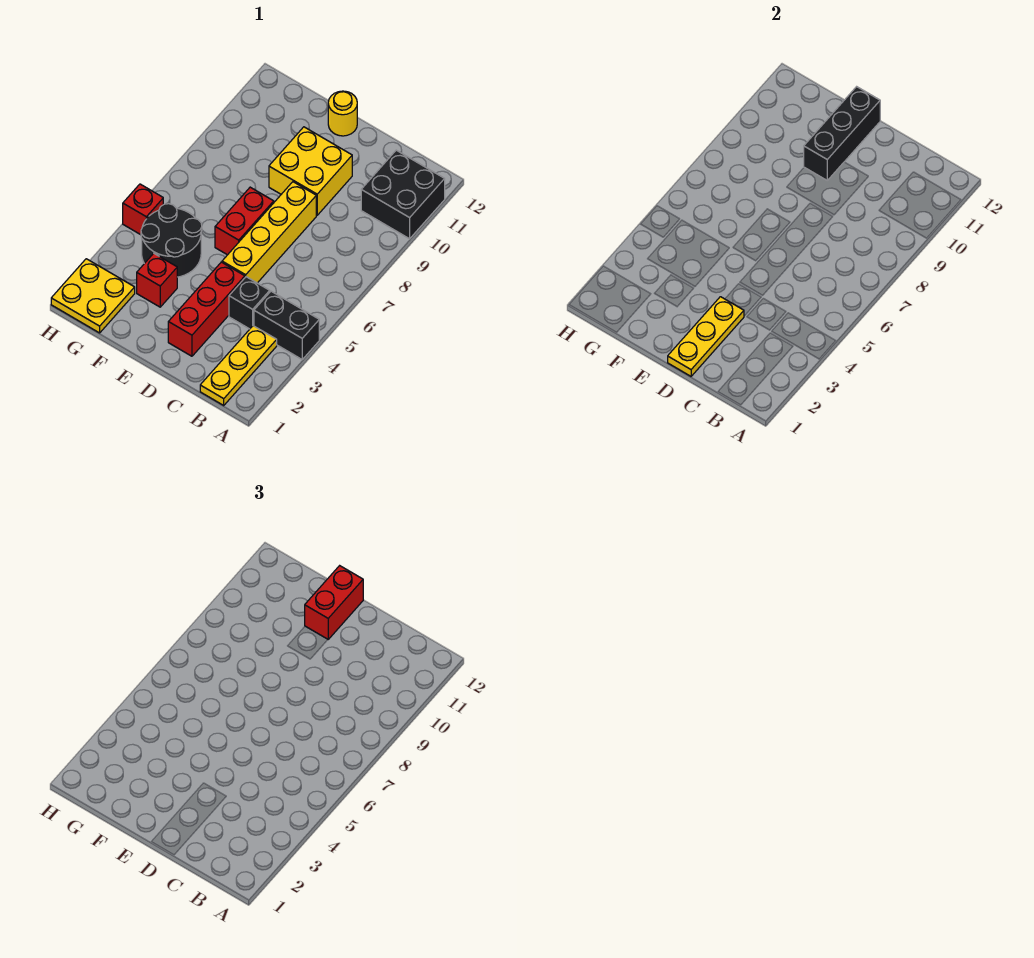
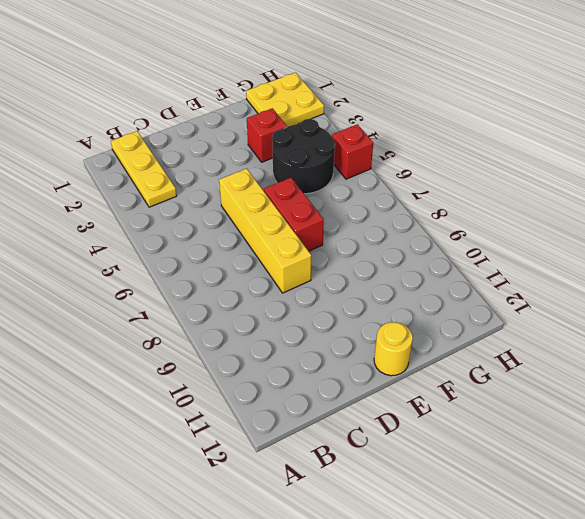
none -> black brick A4:B4 level 1
none -> black brick A10:B11 level 1
none -> black brick C4 level 1

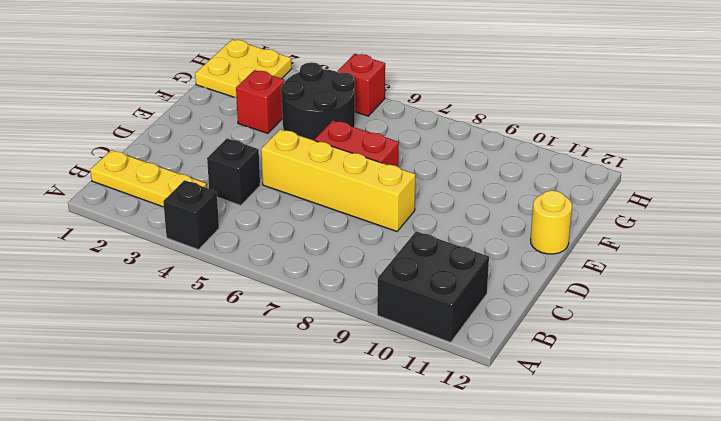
black brick A4 level 1 -> black brick A4:B4 level 1
none -> red brick D2:D4 level 1
none -> yellow brick D9:E10 level 1
none -> yellow plate D1:D3 level 2

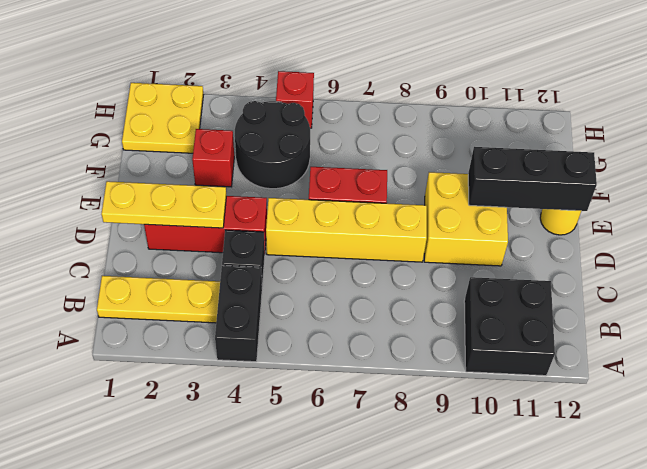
none -> red brick E11:E12 level 3

